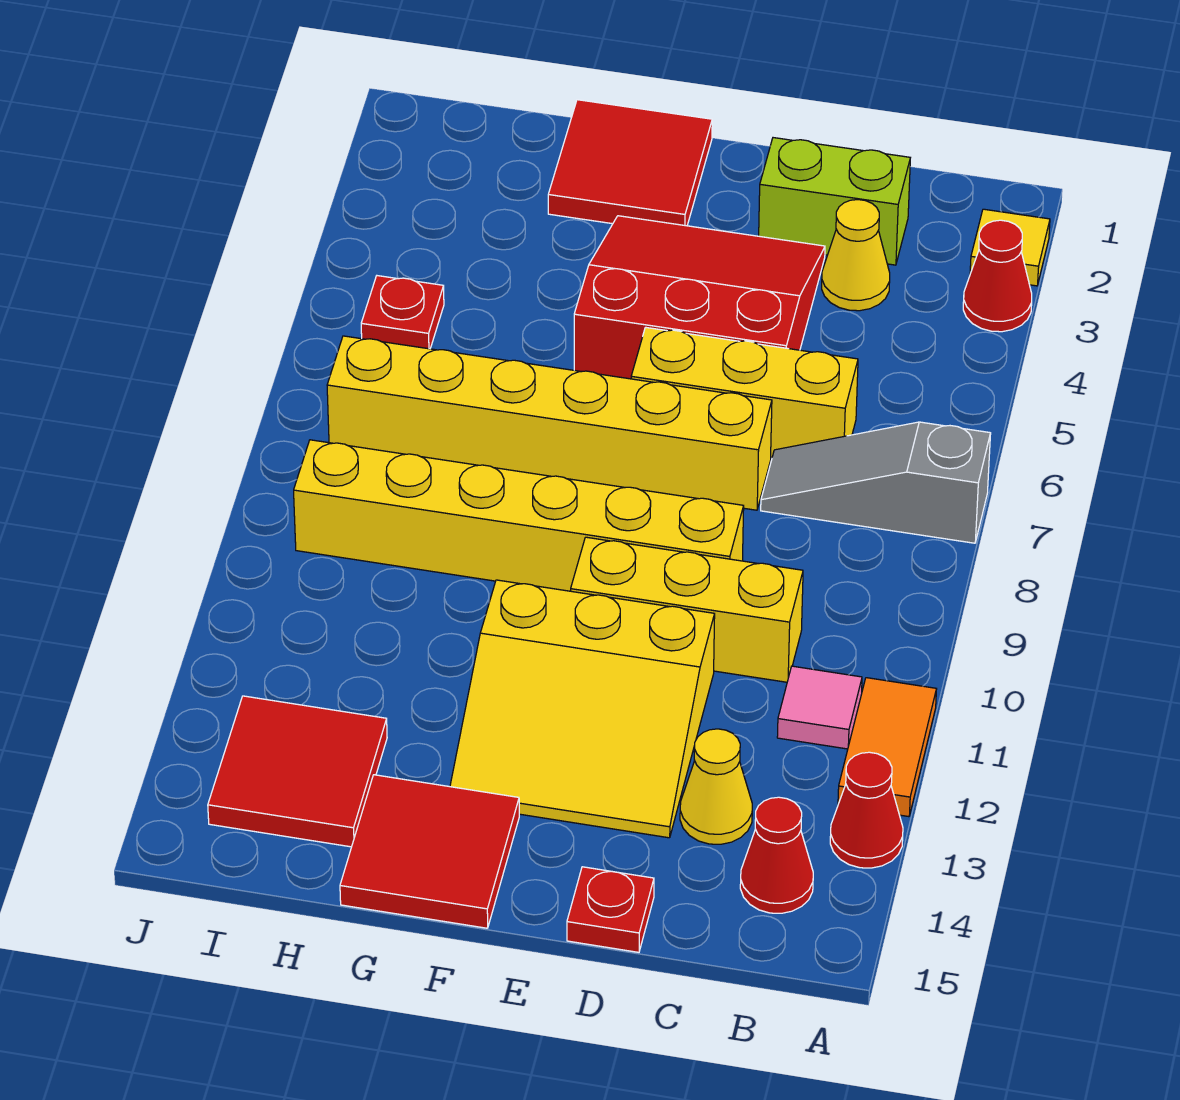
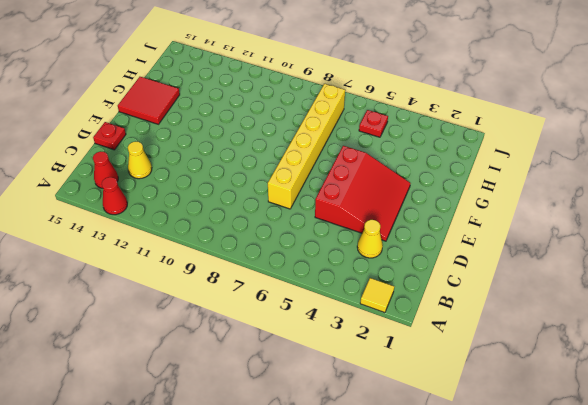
none -> red cone A3 level 1
none -> grey slope A7:C7 level 1 top A
none -> orange tile A11:A12 level 1

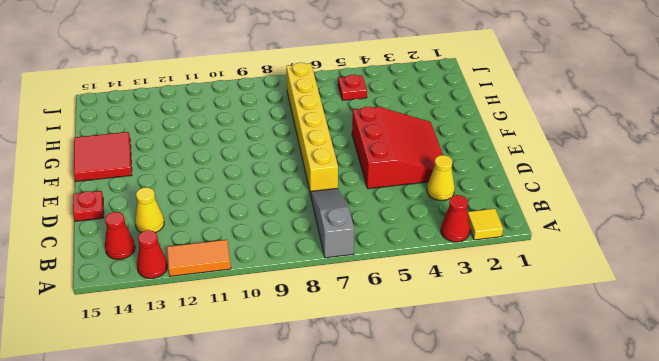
none -> pink tile B11 level 1
none -> lime brick C2:D2 level 1
none -> yellow brick C6:E6 level 1

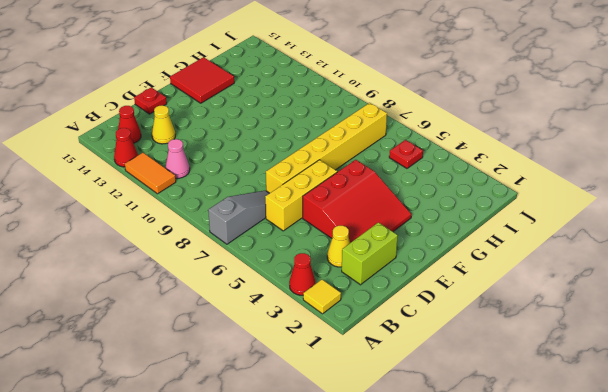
pink cone B11 level 1 -> pink tile B11 level 1
none -> yellow brick C10:E10 level 1
none -> yellow brick D9:I9 level 1
none -> yellow slope D11:F13 level 1 top 11

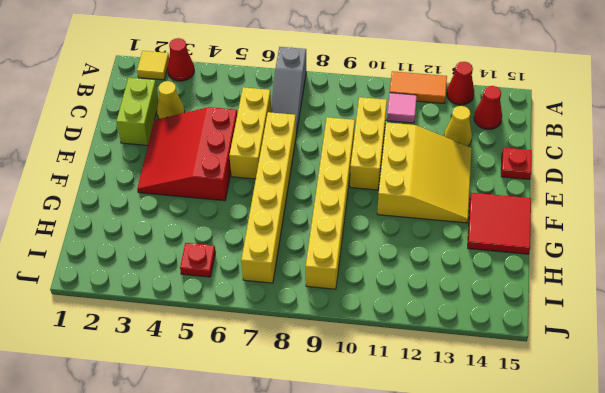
none -> red tile F1:G2 level 1
none -> red tile H13:I14 level 1

